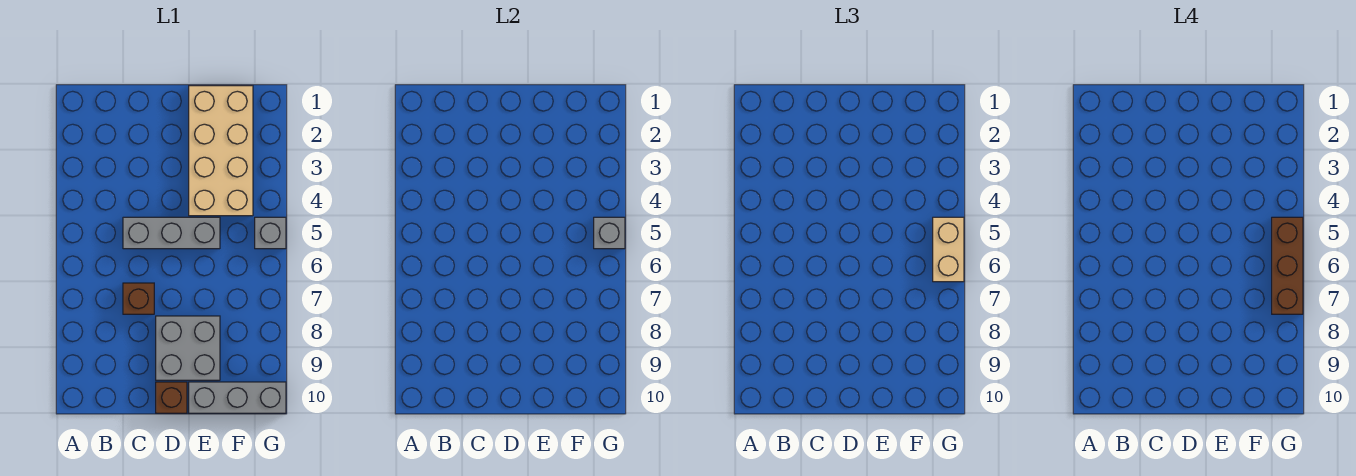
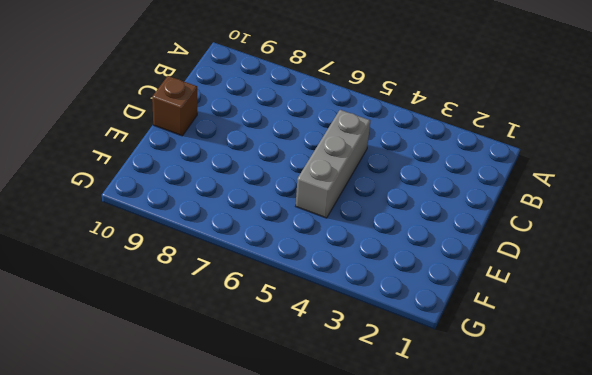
none -> brown brick C7 level 1
none -> grey brick D8:E9 level 1

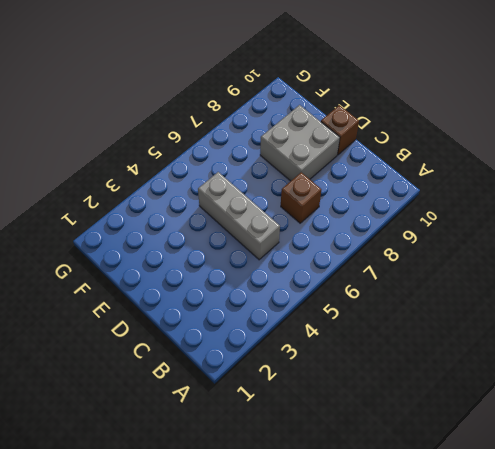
none -> tan brick E1:F4 level 1
none -> grey brick E10:G10 level 1

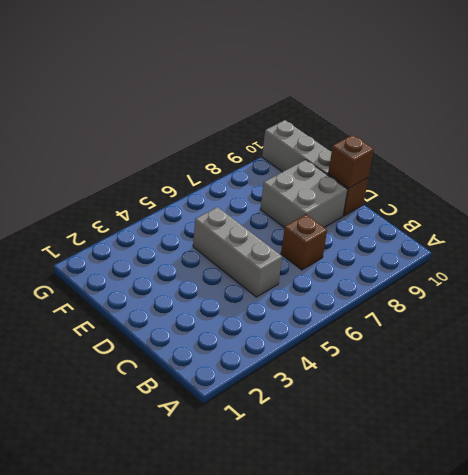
brown brick D10 level 2 -> none
none -> tan brick E1:F4 level 1
none -> grey brick G5 level 1

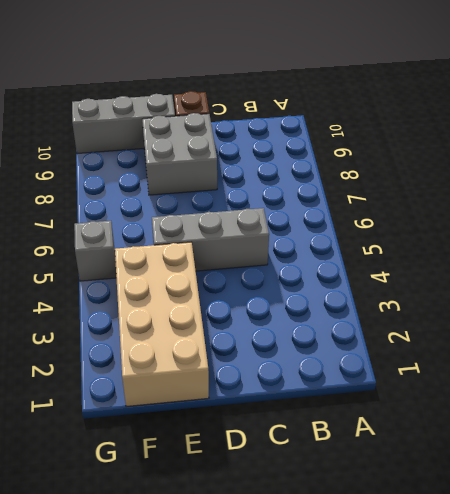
none -> brown brick C7 level 1
none -> grey brick G5 level 2

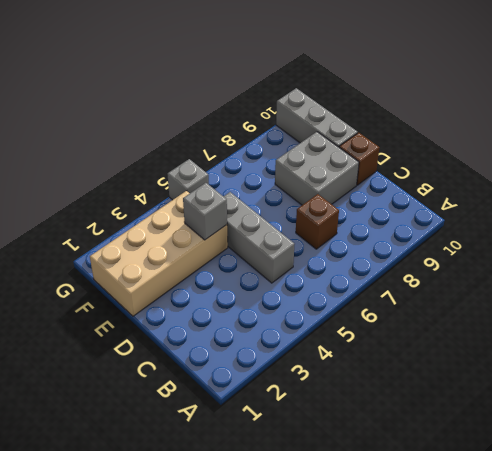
grey brick E4 level 2 -> grey brick G5 level 2
none -> tan brick G5:G6 level 3
none -> brown brick G5:G7 level 4

